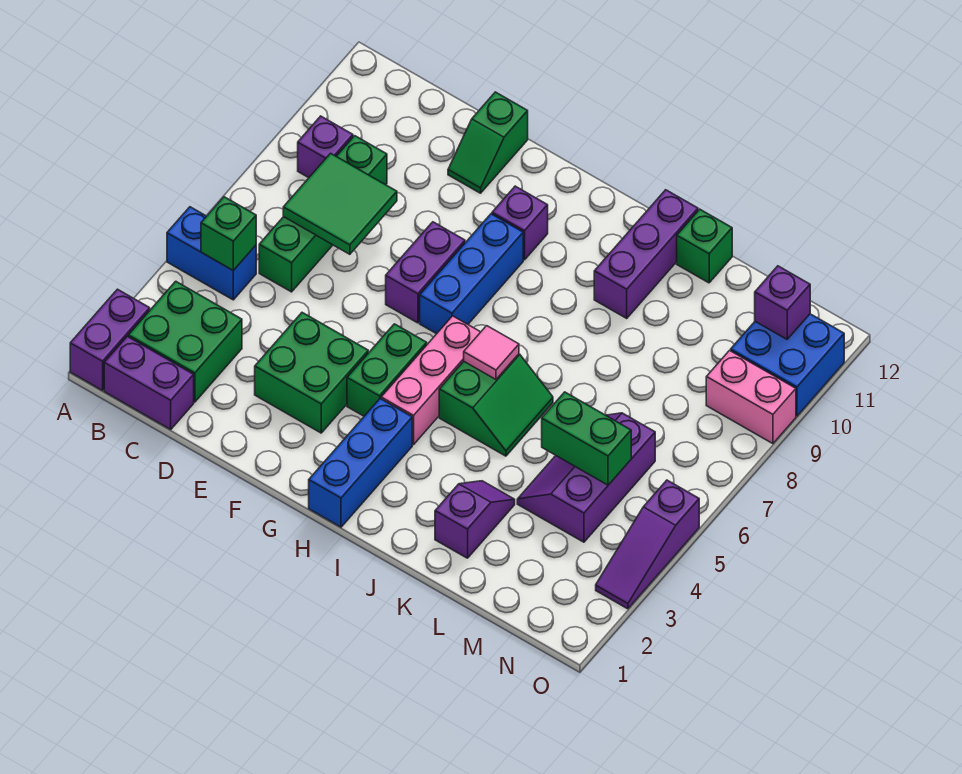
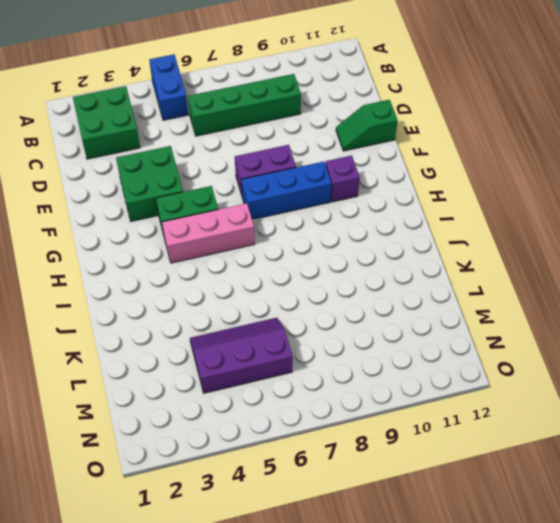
none -> purple brick A1:A2 level 1
none -> purple brick B1:C1 level 1
none -> purple brick B9 level 1

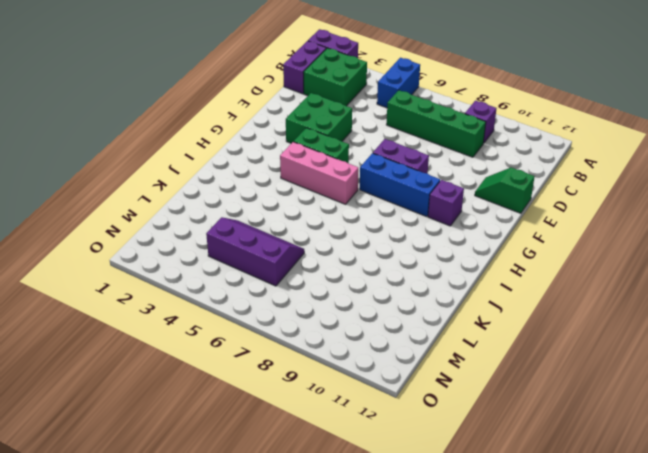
none -> blue brick H1:H3 level 1
none -> green slope I5:J6 level 1 top I
none -> purple brick J10:J12 level 1

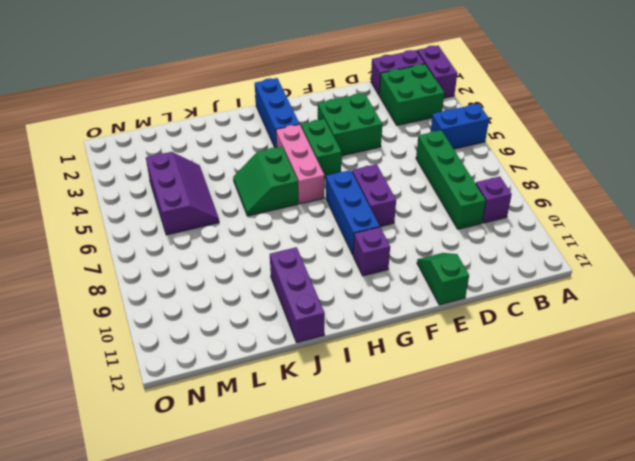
none -> purple slope K2:K3 level 1 top 2
none -> green brick K12 level 1
none -> pink brick N9:O9 level 1

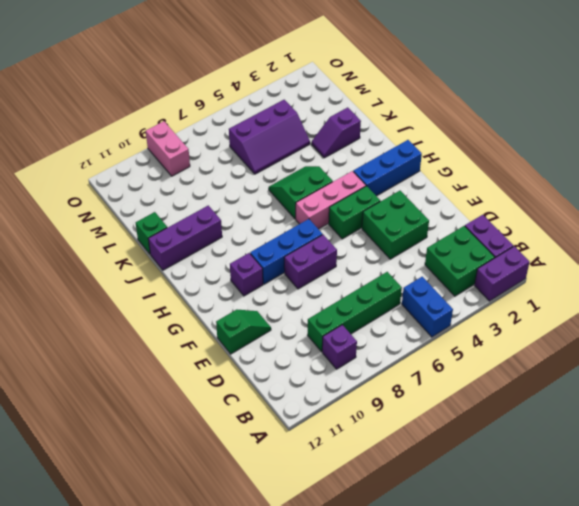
none -> blue brick N10:O11 level 1
none -> purple slope O3:O5 level 1 top 5
none -> green brick B5 level 2

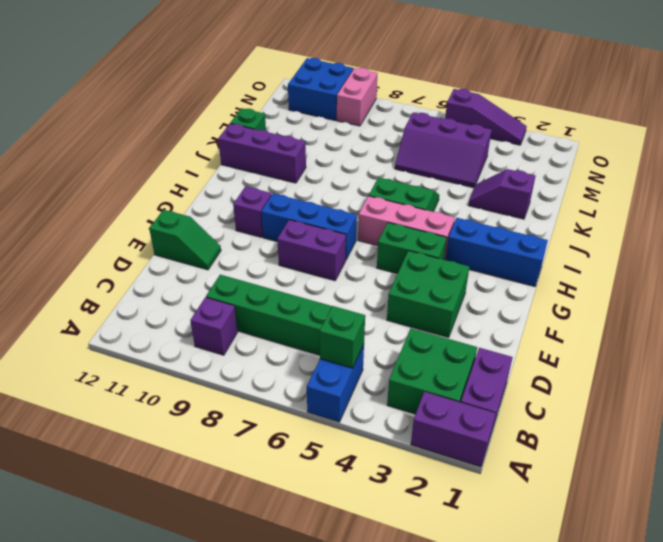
none -> green tile C7:D8 level 2
none -> pink tile I6 level 2
none -> green brick L5:M5 level 2

